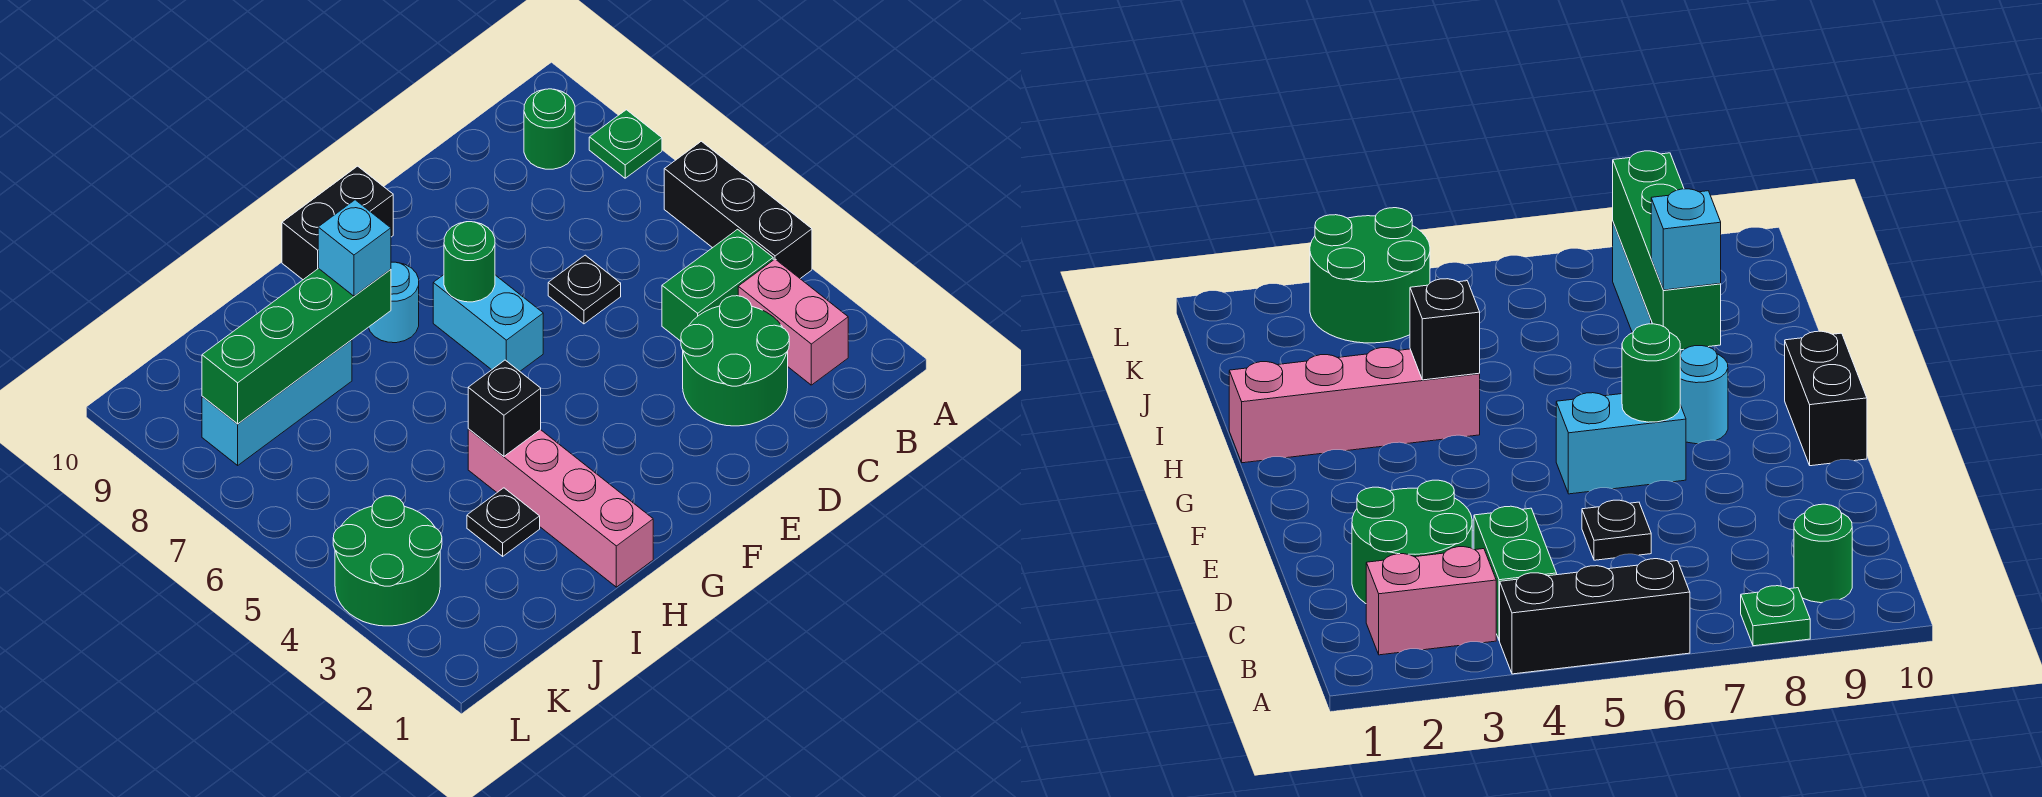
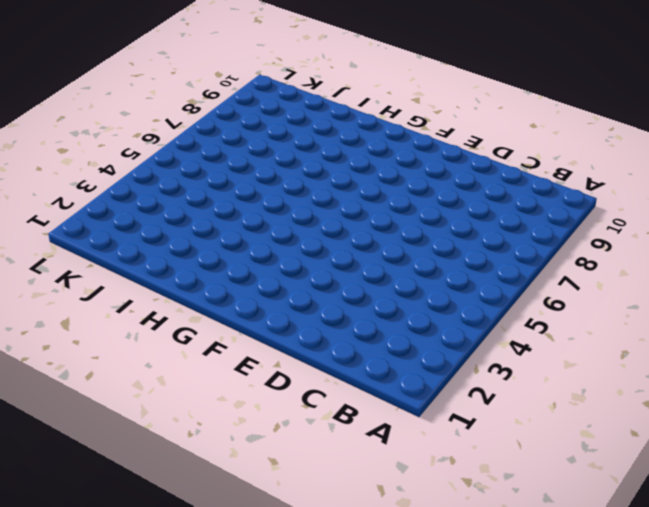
none -> black brick A4:A6 level 1
none -> green plate A8 level 1
none -> pink brick B2:B3 level 1

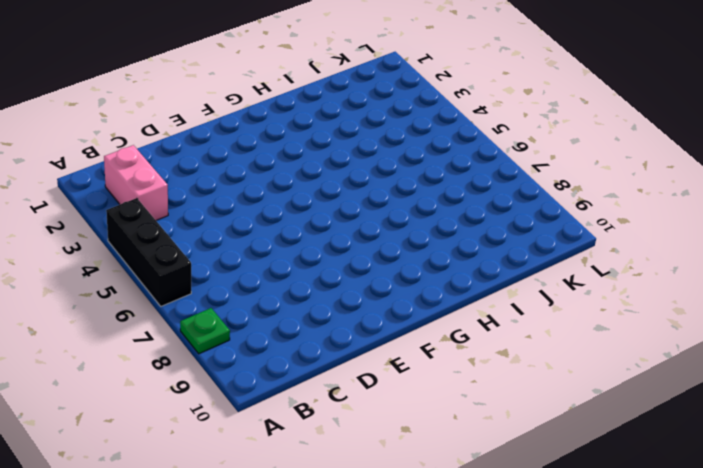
none -> green brick B4:C4 level 1
none -> green round brick B9 level 1
none -> green round brick C2:D3 level 1

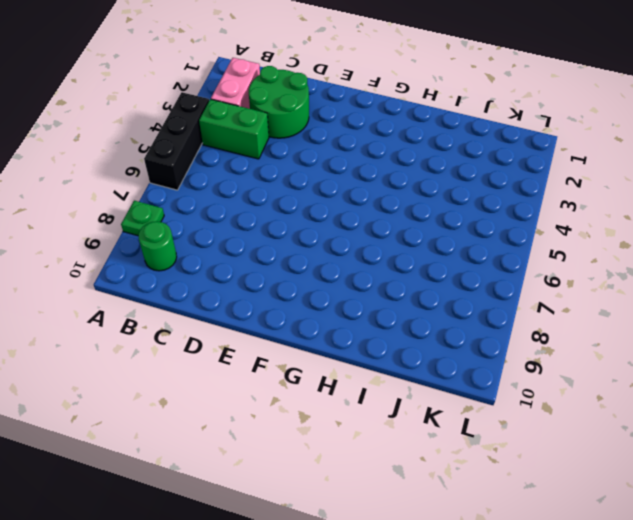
none -> black plate D6 level 1
none -> cyan brick F6:F7 level 1
none -> black brick F10:G10 level 1

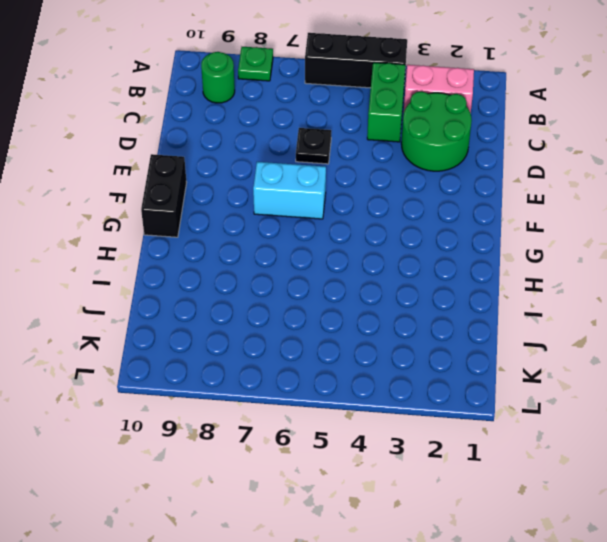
none -> cyan round brick G8 level 1
none -> pink brick H1:H4 level 1
none -> black plate I3 level 1

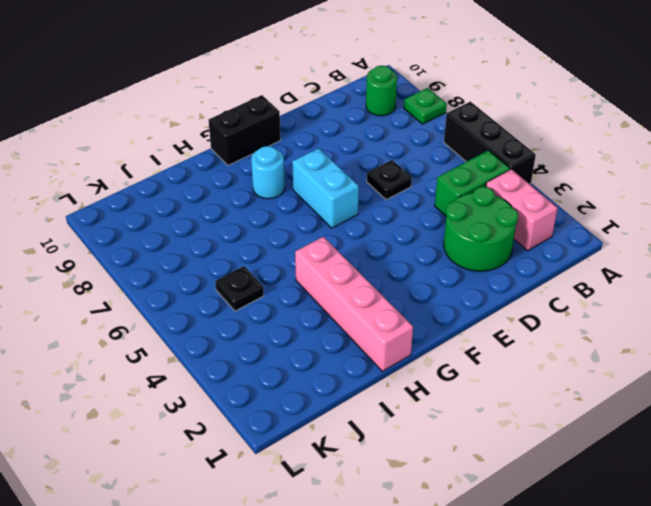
black plate J5 level 1 -> black plate I3 level 1
none -> cyan brick I8:K8 level 1
none -> green round brick K3:L4 level 1
none -> green round brick F7 level 2

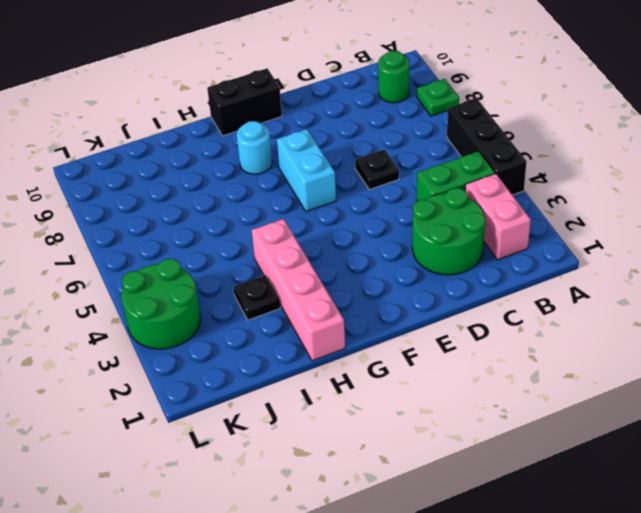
none -> cyan brick I8:K8 level 1
none -> green round brick F7 level 2
none -> black brick H4 level 2

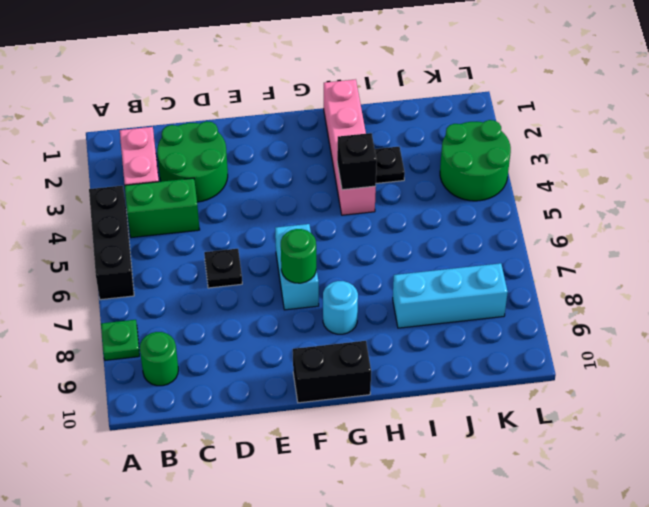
none -> green brick H8:K8 level 2
none -> cyan brick H8 level 3

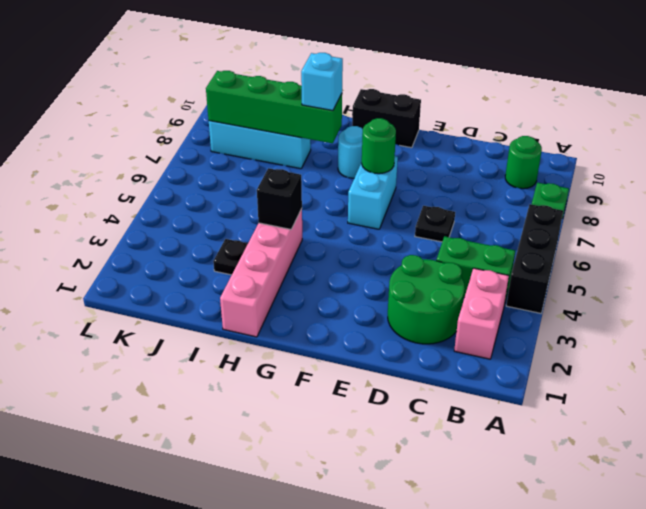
none -> green round brick K3:L4 level 1

